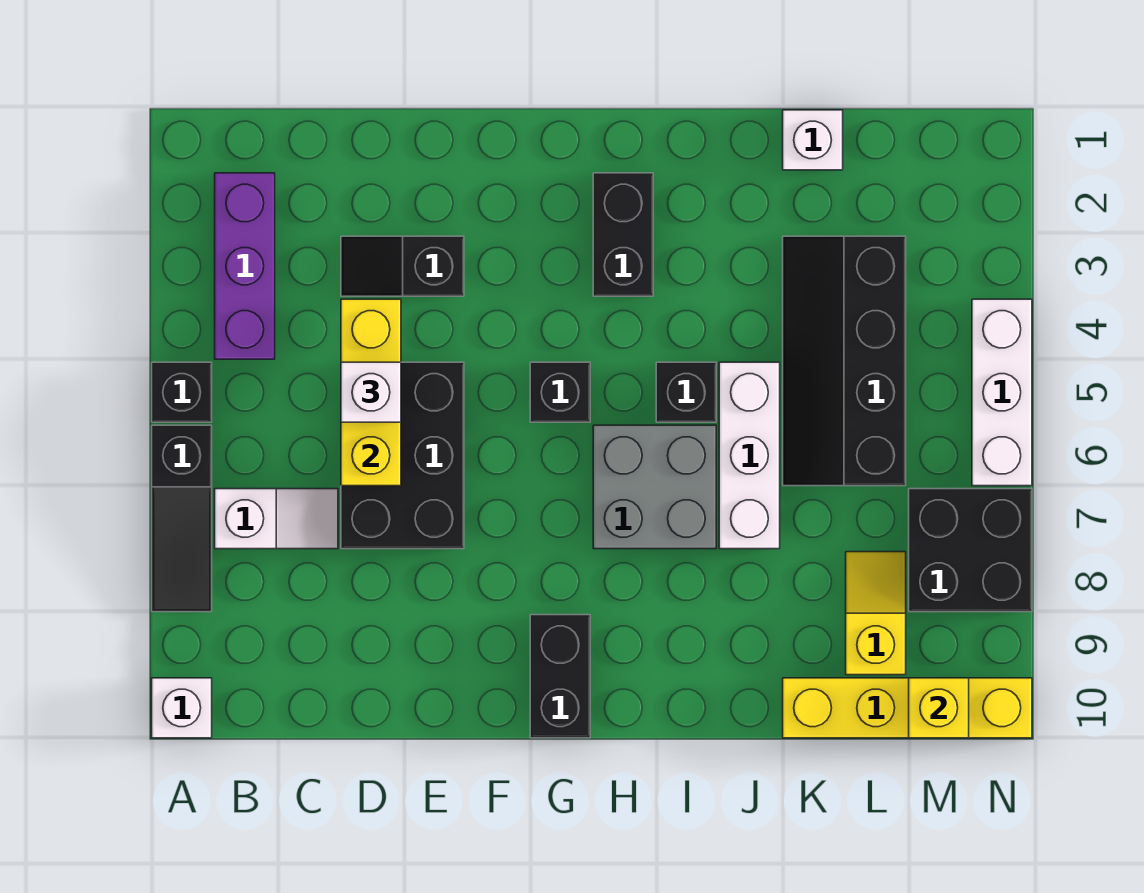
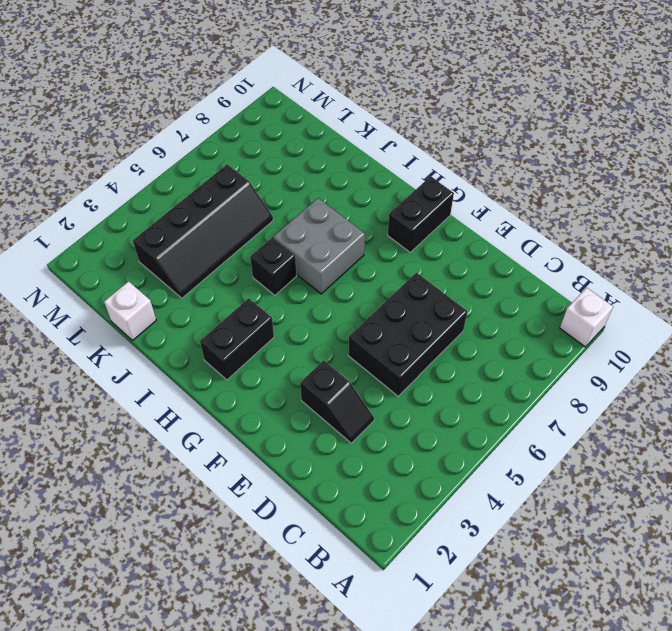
none -> black brick A5 level 1
none -> black slope A6:A8 level 1 top 6
none -> purple brick B2:B4 level 1

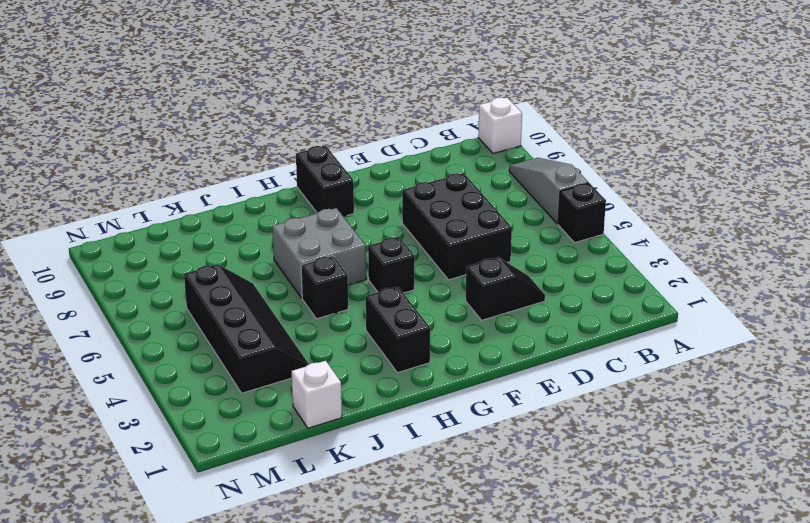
grey slope A6:A8 level 1 top 6 -> black slope A6:A8 level 1 top 6
none -> purple brick B2:B4 level 1
none -> white slope B7:C7 level 1 top B
none -> white brick J5:J7 level 1

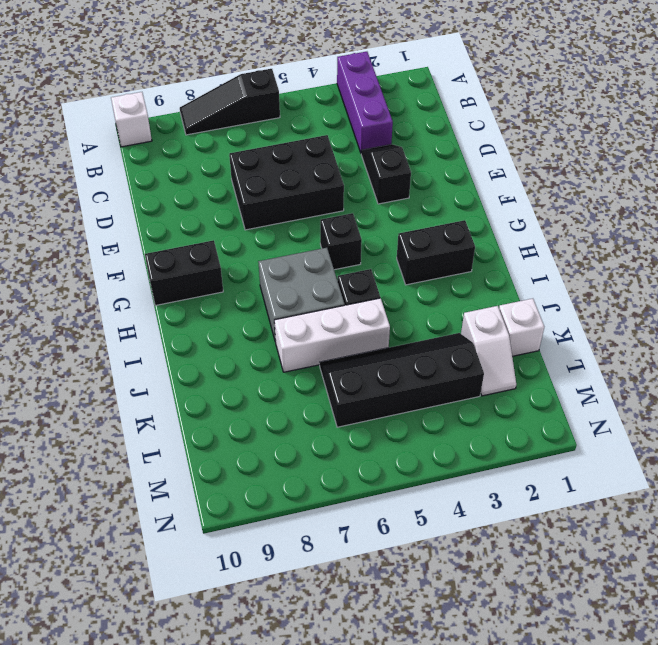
purple brick A3:C3 level 1 -> purple brick B2:B4 level 1
white slope K2:L2 level 1 top K -> white slope B7:C7 level 1 top B
none -> black brick A5 level 1
none -> yellow brick K10:N10 level 1
none -> yellow slope L8:L9 level 1 top 9

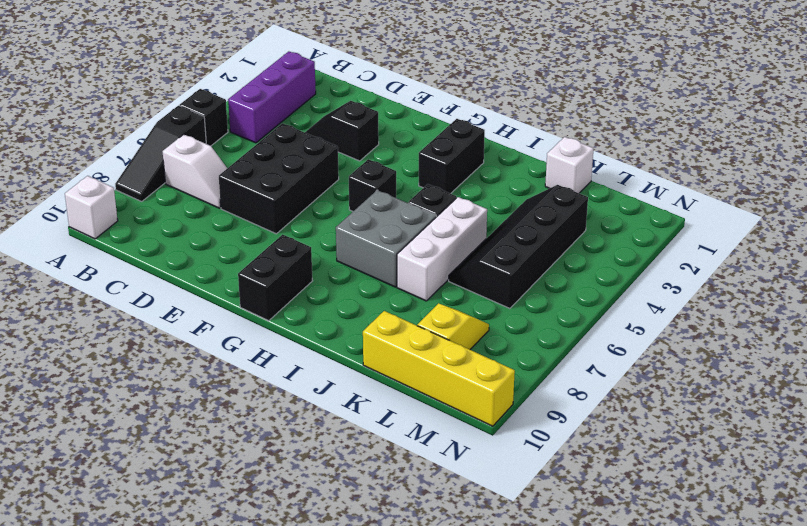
none -> black brick M7:N8 level 1
none -> white brick N4:N6 level 1
none -> yellow brick D4:D6 level 2

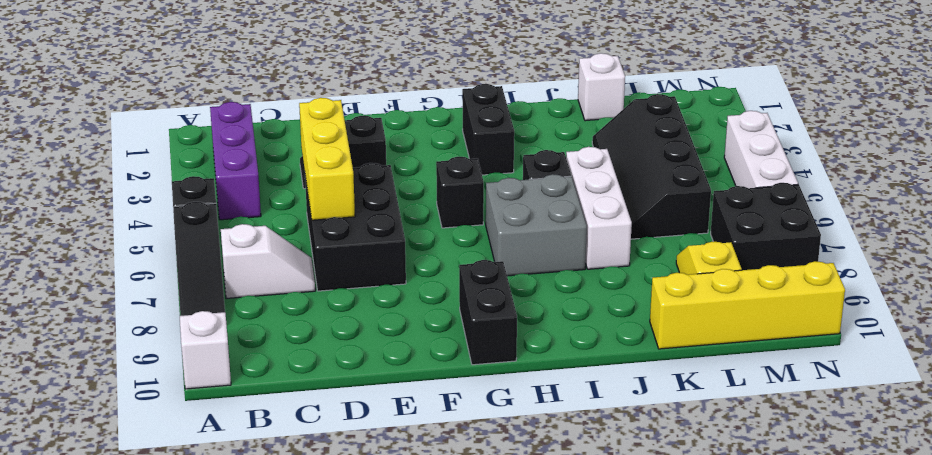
none -> yellow brick M10 level 2
none -> white brick D5 level 3

